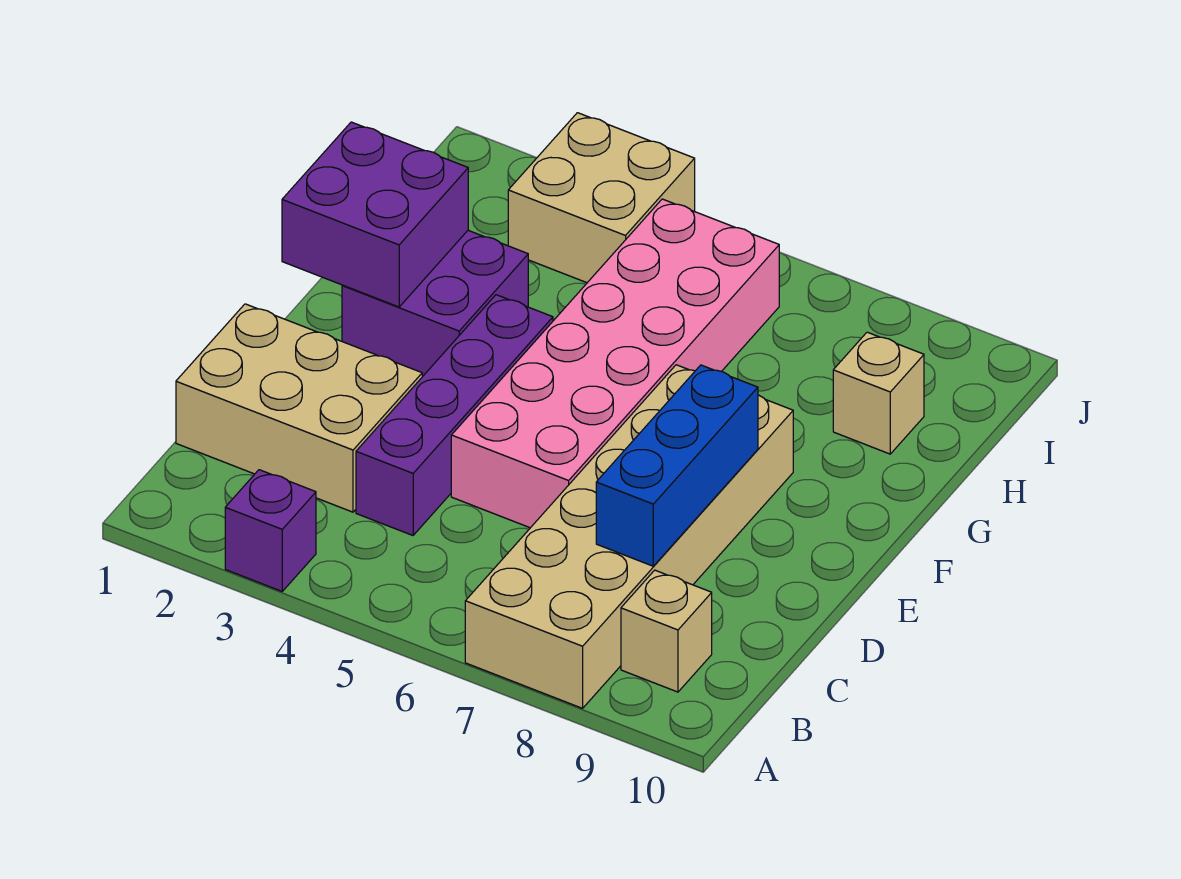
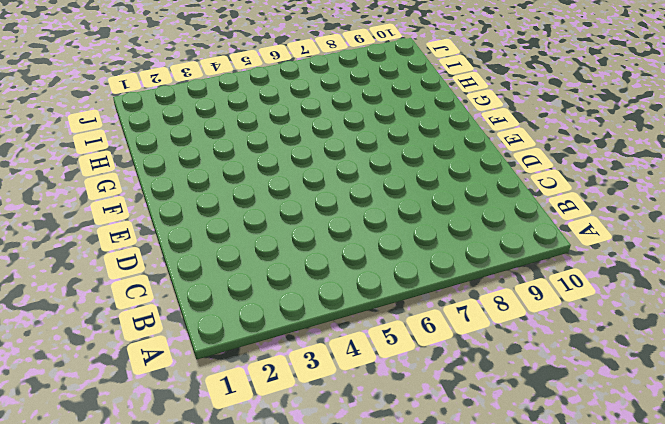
none -> purple brick A3 level 1
none -> tan brick A7:F8 level 1

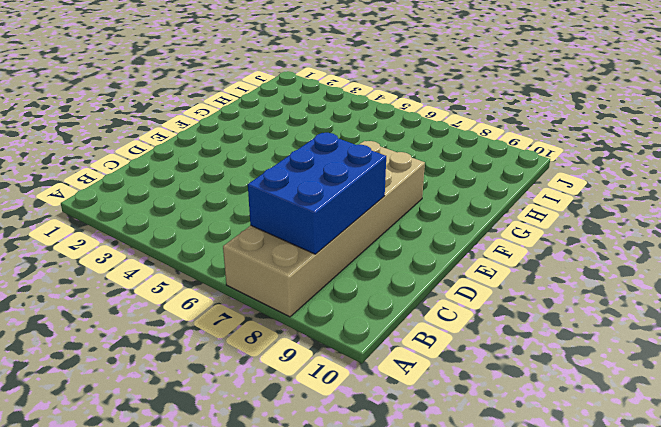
blue brick B7:D8 level 2 -> blue brick C8:E8 level 2
none -> purple brick A3 level 1
none -> tan brick B9 level 1

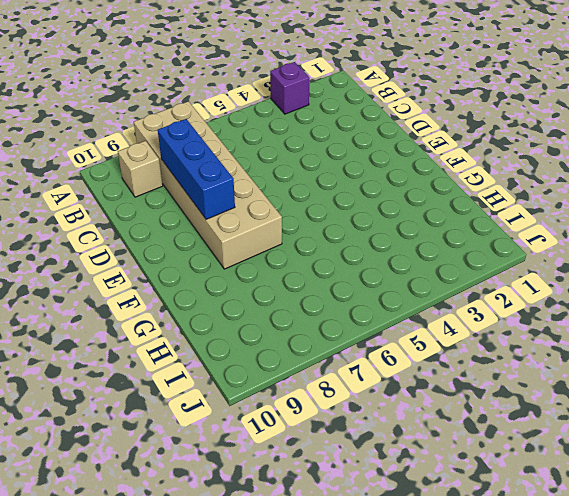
none -> tan brick C1:D3 level 1
none -> purple brick C4:F4 level 1

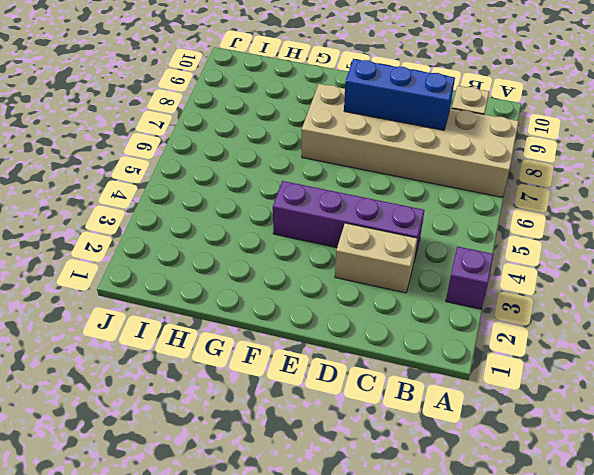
tan brick C3:D3 level 1 -> tan brick C1:D3 level 1
none -> pink brick D5:I6 level 1
none -> purple brick F2:G3 level 1

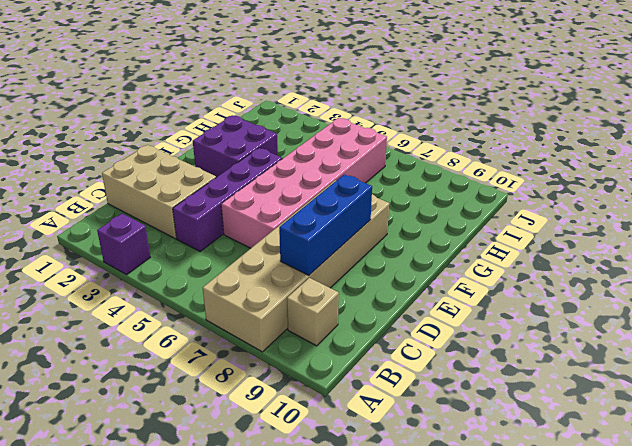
none -> tan brick H9 level 1
none -> tan brick I3:J4 level 1

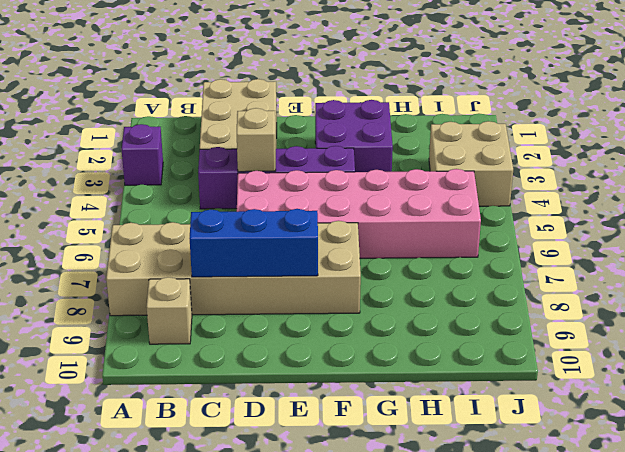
tan brick D4 level 2 -> tan brick H9 level 1
none -> purple brick F1:G2 level 2

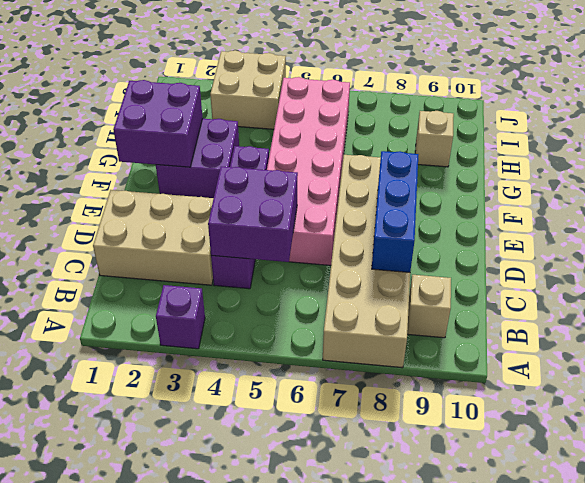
purple brick C4:D5 level 2 -> none

